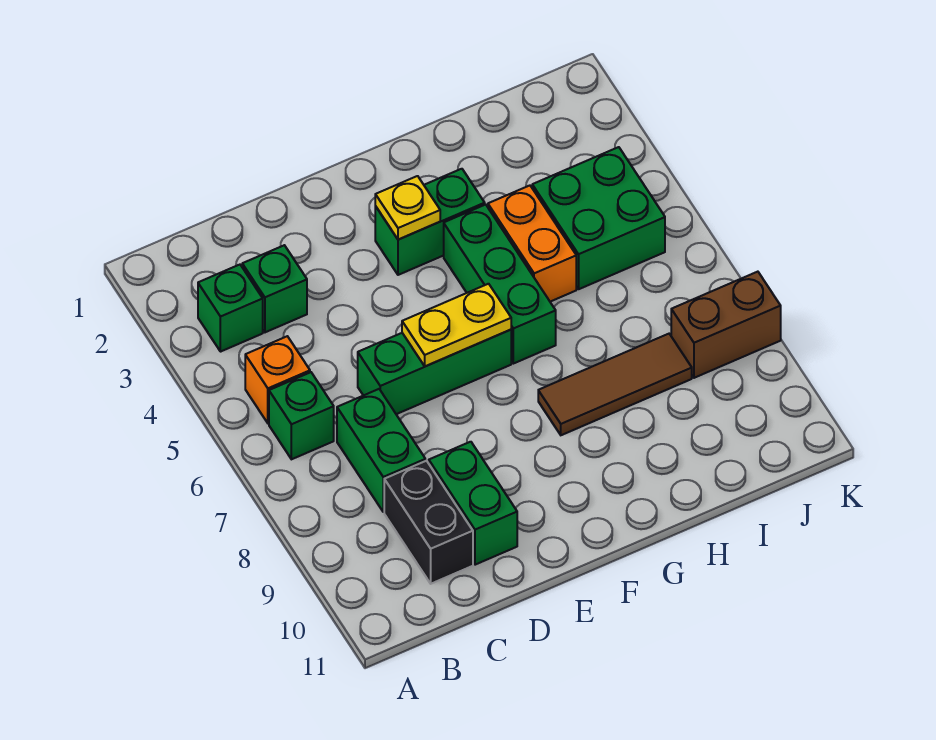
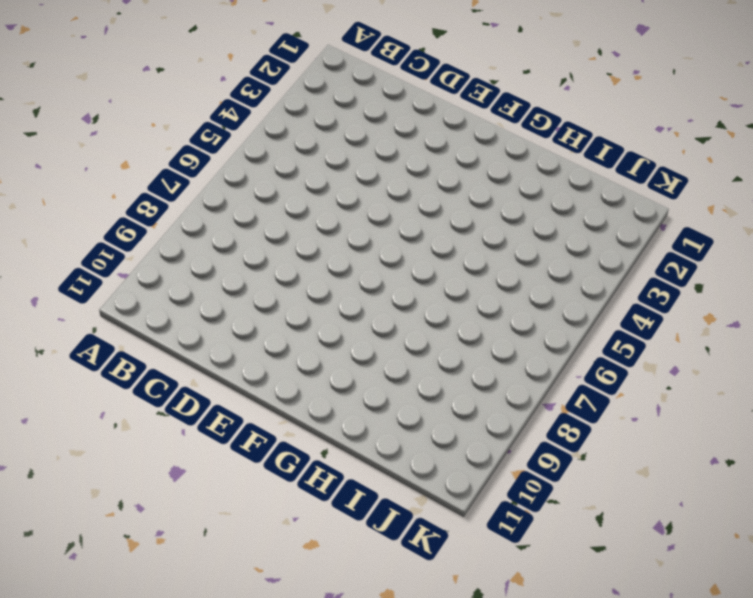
none -> green brick B3 level 1
none -> orange brick B5 level 1
none -> green brick B6 level 1

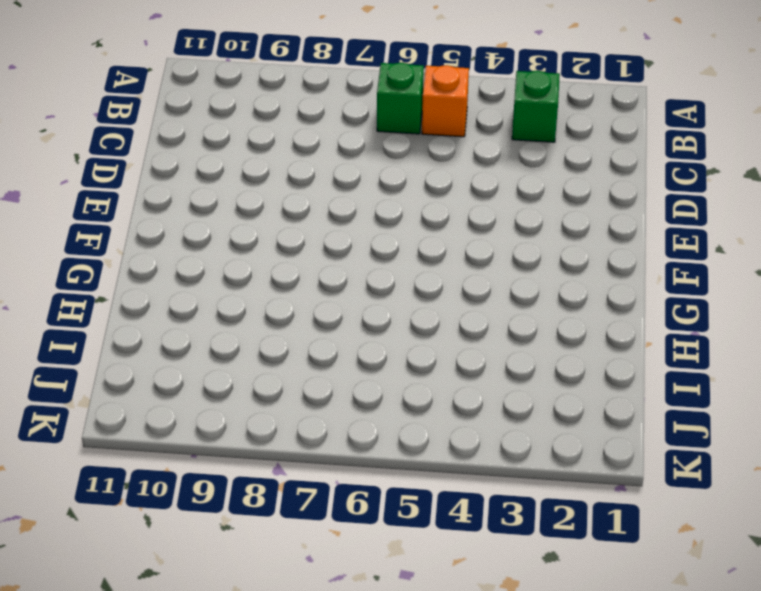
none -> green brick C3 level 1
none -> green brick C7:C8 level 1
none -> black brick C9:C10 level 1

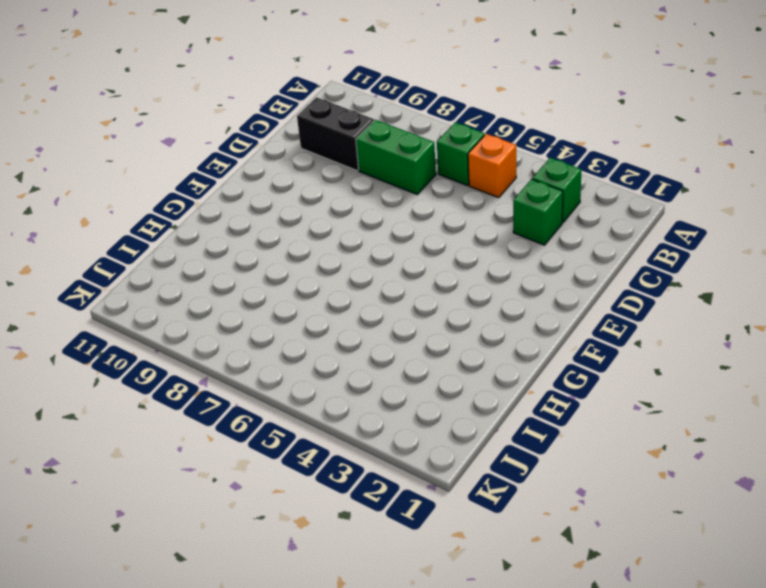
none -> green brick D6:F6 level 1
none -> green brick D9:D10 level 1
none -> green brick F3:G3 level 1

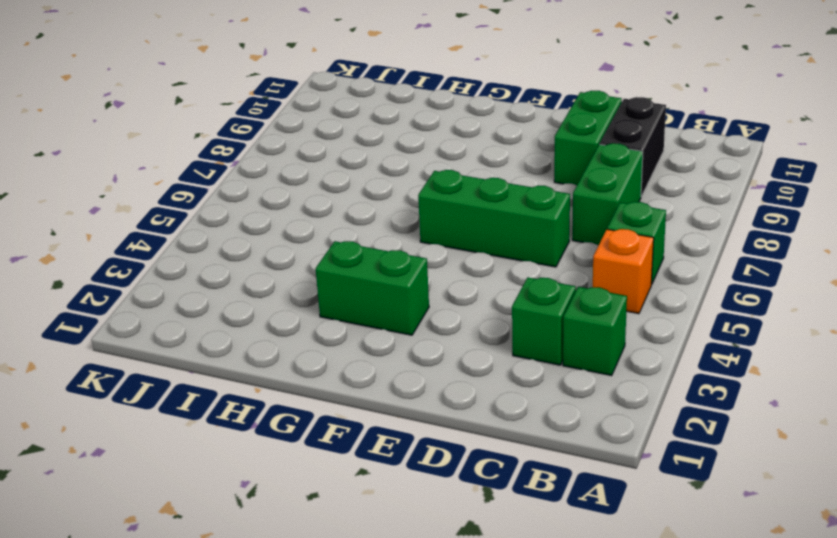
none -> green brick G4:G6 level 1
none -> brown tile G8:I8 level 1
none -> orange brick H4:H5 level 1

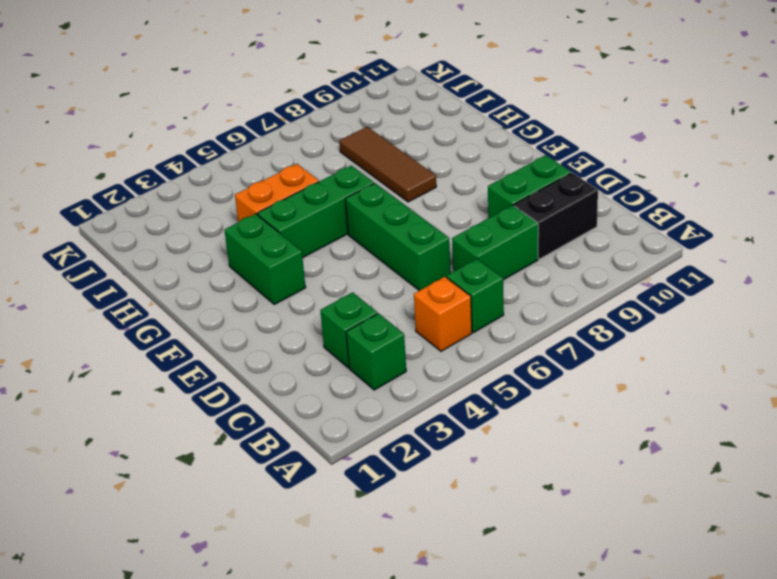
none -> green brick I4:J5 level 1
none -> brown brick J8:K8 level 1
none -> yellow plate E6:F6 level 2

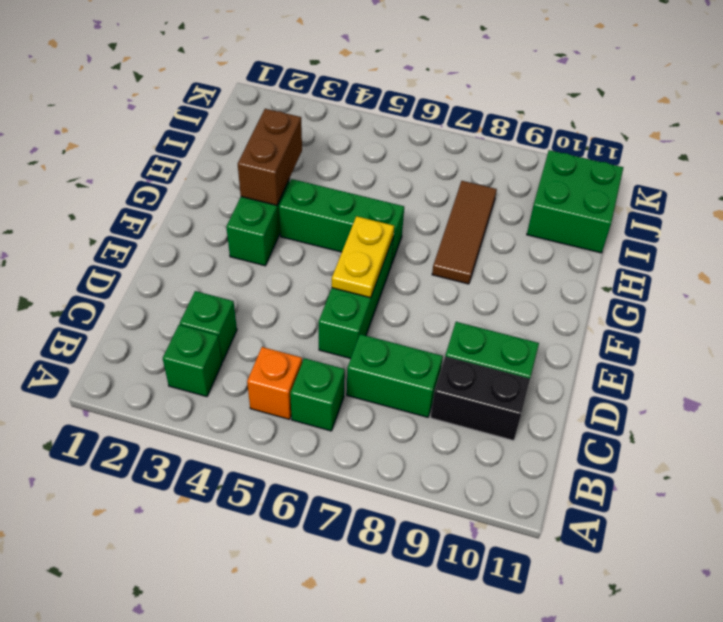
brown brick G3:H3 level 2 -> brown brick J8:K8 level 1
green brick I10:J11 level 1 -> green brick I4:J5 level 1
none -> orange brick H4:H5 level 1
none -> yellow plate F3 level 2

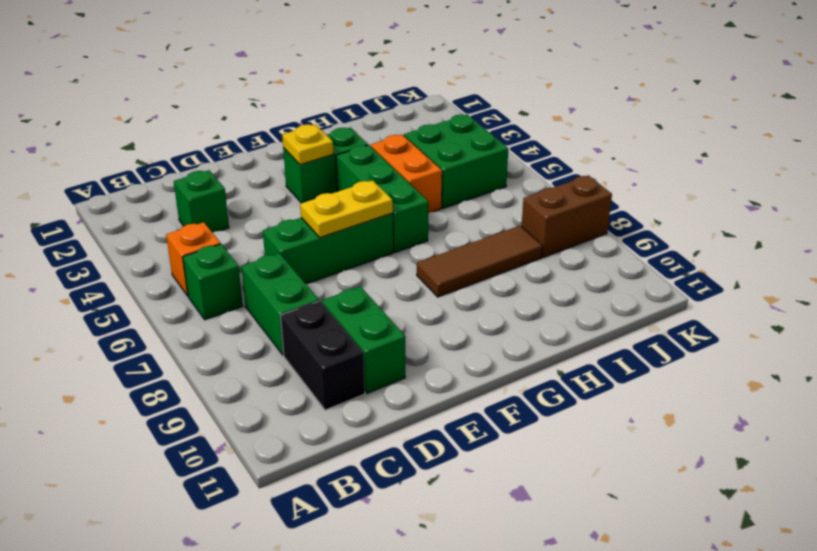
none -> green brick B3 level 1

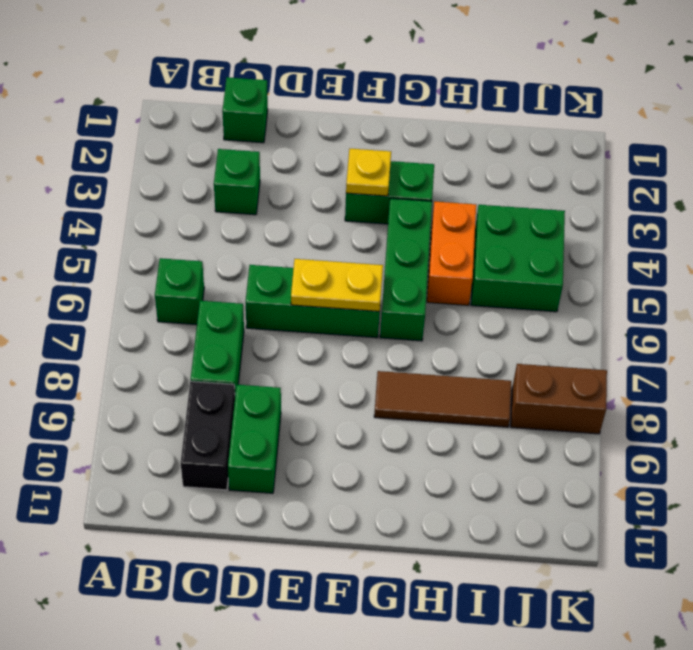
green brick C1 level 1 -> green brick B3 level 1
none -> orange brick B5 level 1

